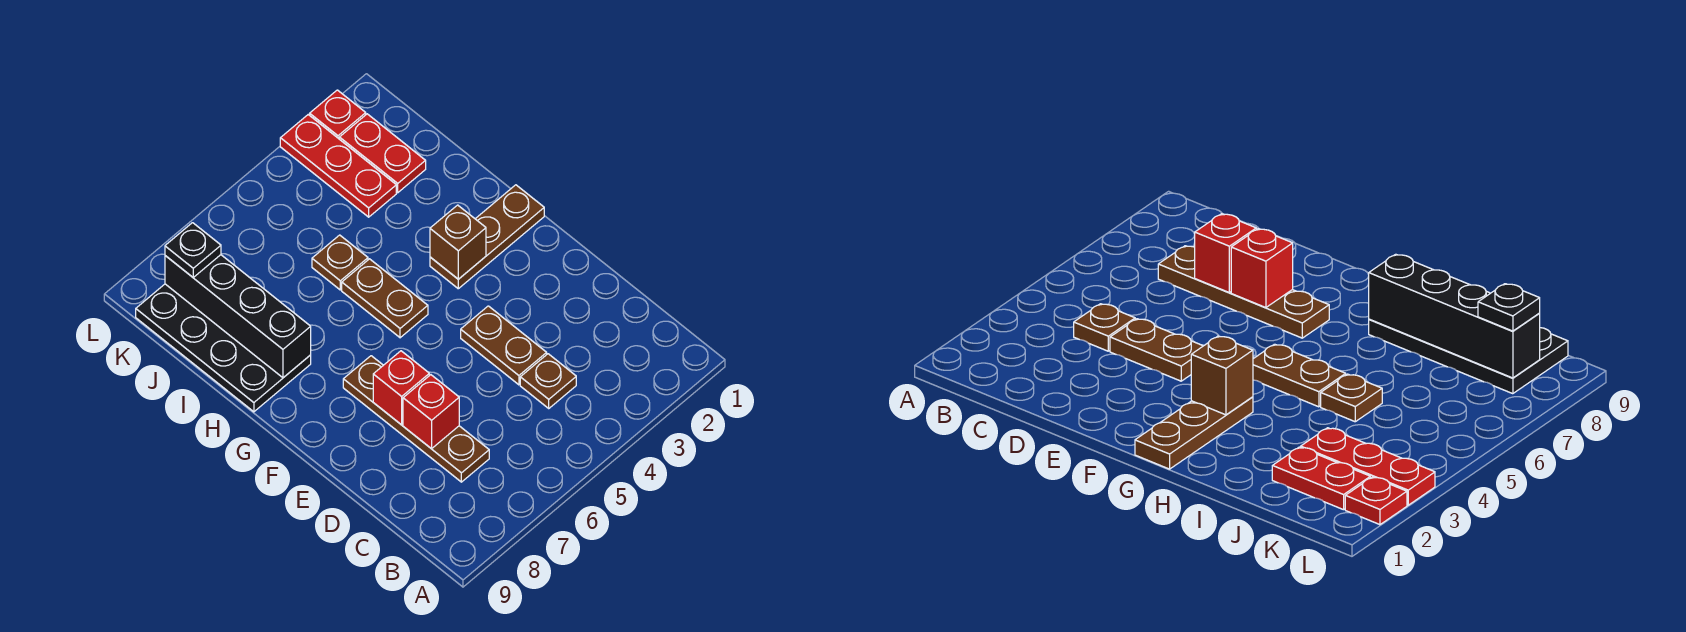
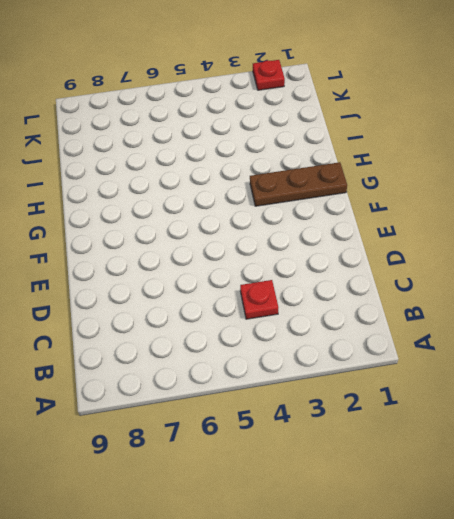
red plate C4 level 1 -> brown plate C4 level 1
none -> brown plate C7:F7 level 1
none -> brown plate D4:E4 level 1
none -> brown plate G5:H5 level 1

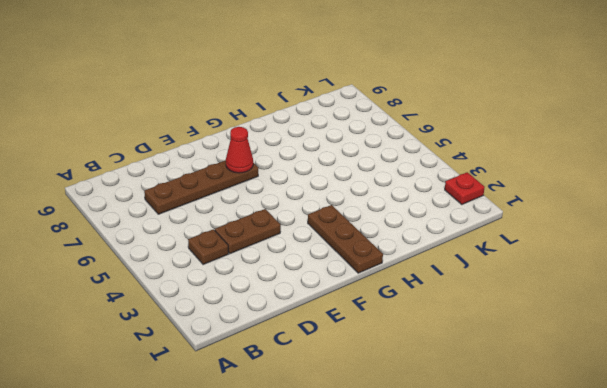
red cone F7 level 2 -> none
none -> brown plate G5:H5 level 1
none -> black plate H8:K9 level 1
none -> brown plate I5 level 1

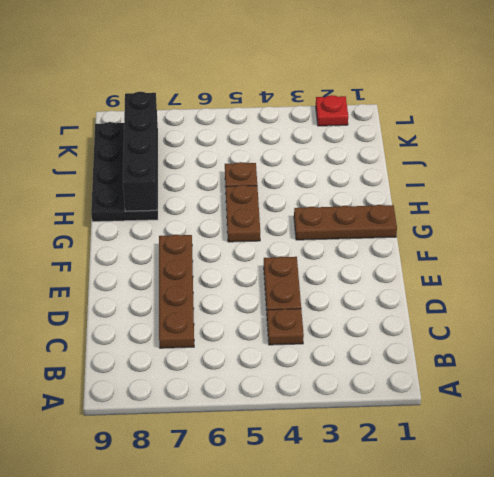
none -> red plate J2:K2 level 1
none -> red plate J3:L3 level 1
none -> red brick D7 level 2

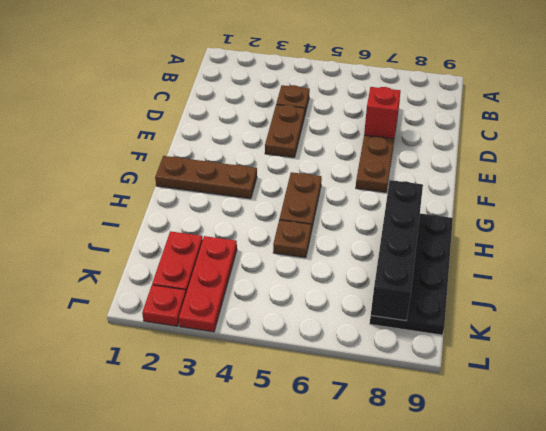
none -> red brick E7 level 2
none -> brown brick G3 level 2
none -> black plate K8 level 3

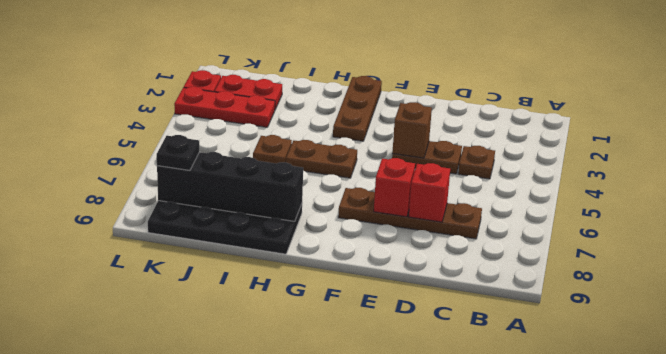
brown brick E4 level 2 -> brown brick G3 level 2

